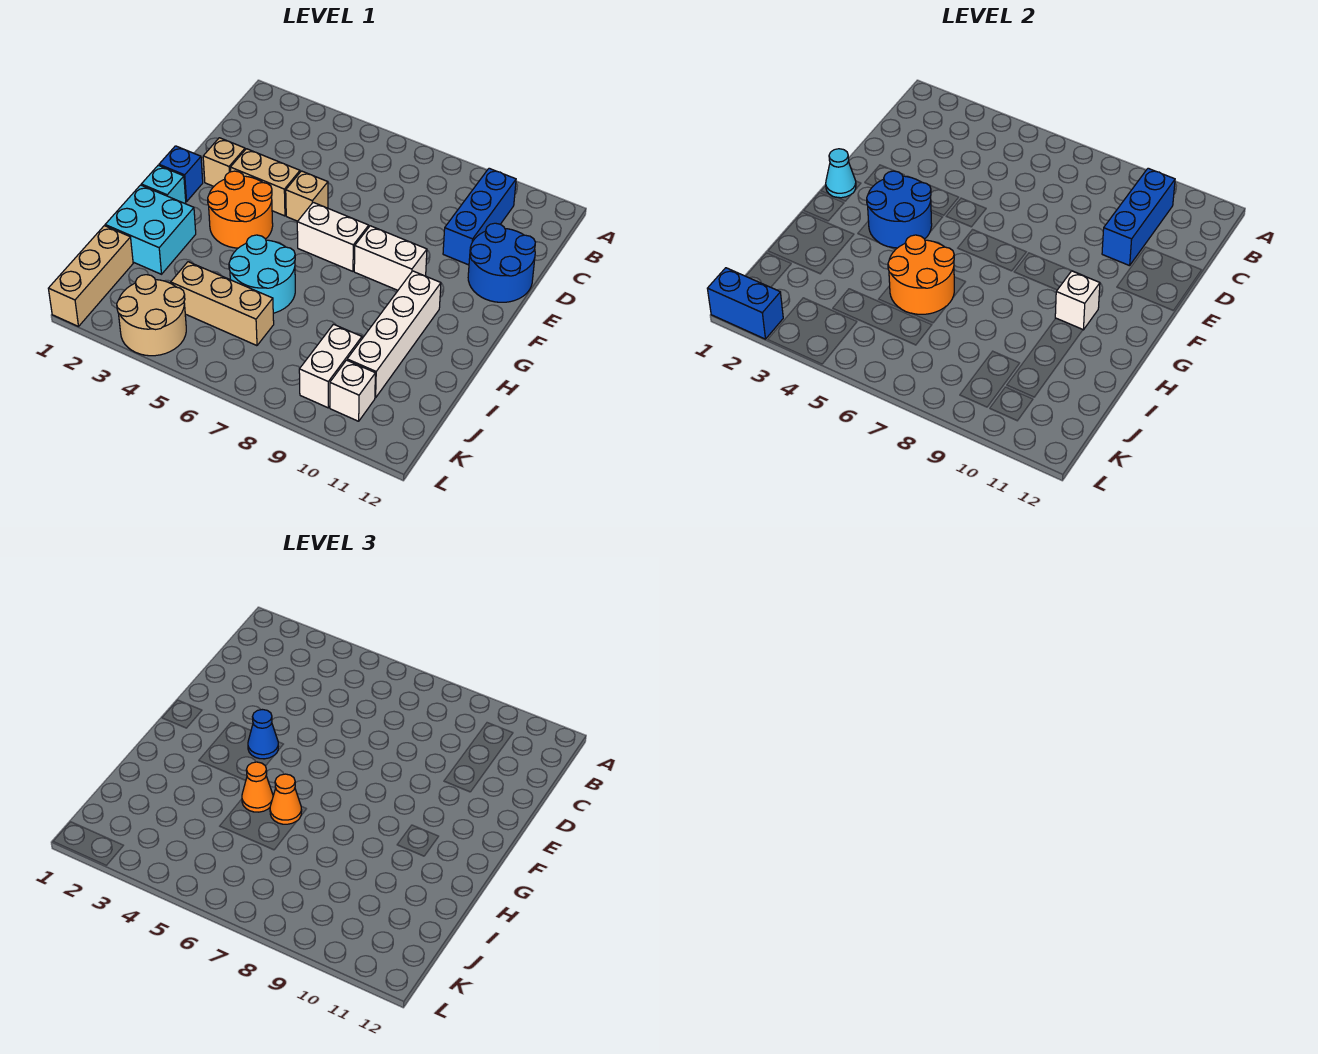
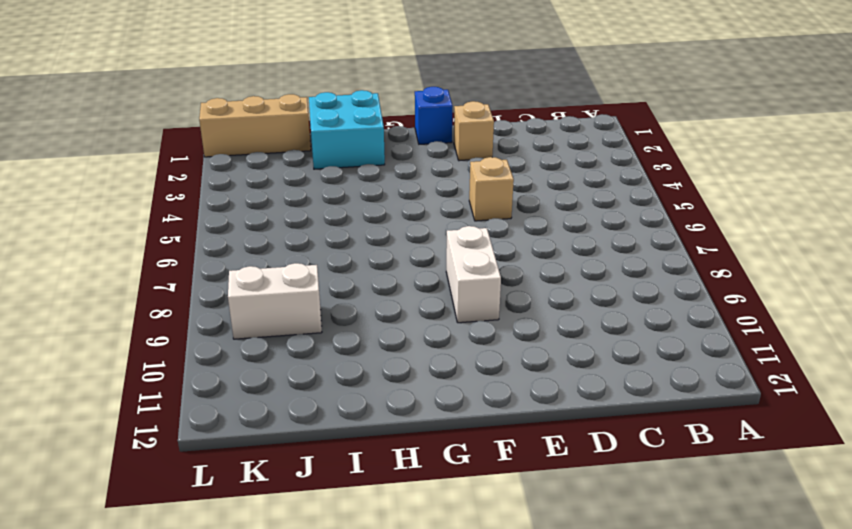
none -> blue brick B10:D10 level 1
none -> blue round brick D11:E12 level 1
none -> tan brick E3:E4 level 1

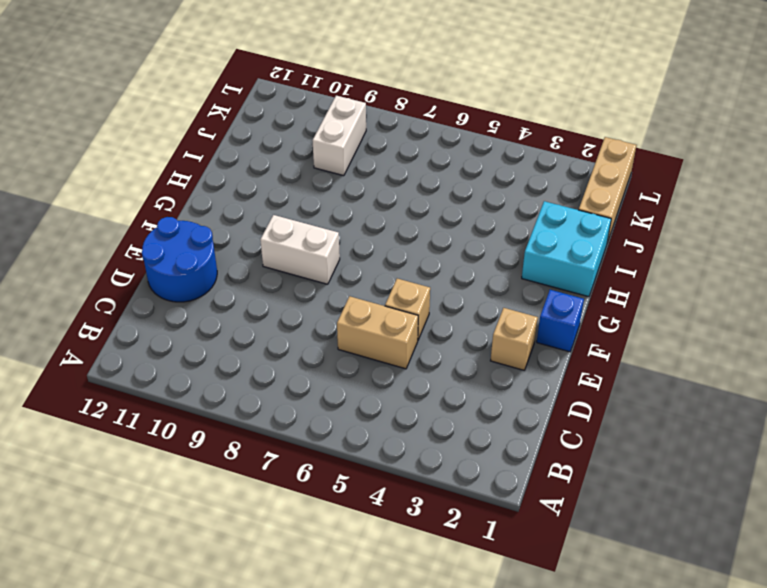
tan brick D5:D6 level 1 -> tan brick E3:E4 level 1
none -> blue brick B10:D10 level 1
none -> orange round brick F3:G4 level 1
none -> white brick F6:F7 level 1

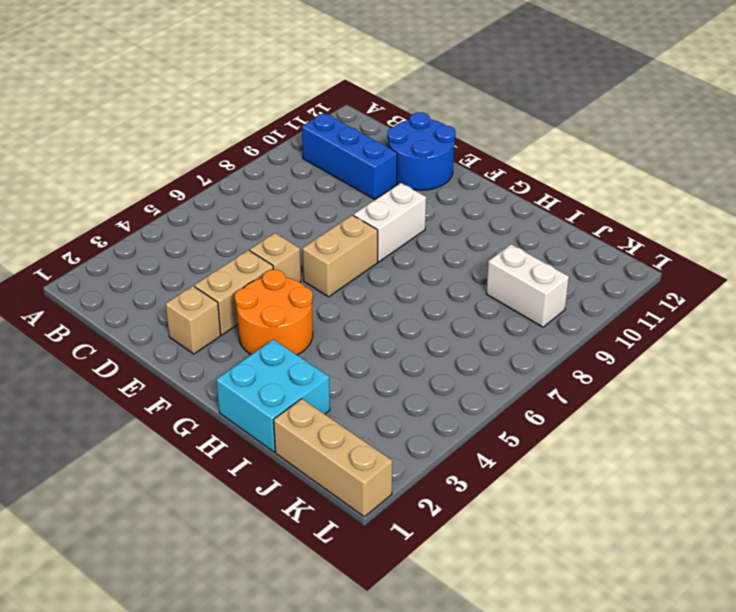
tan brick F6:F7 level 1 -> white brick F6:F7 level 1
none -> blue brick F1 level 1
none -> cyan brick G1 level 1
none -> white brick G10:J10 level 1

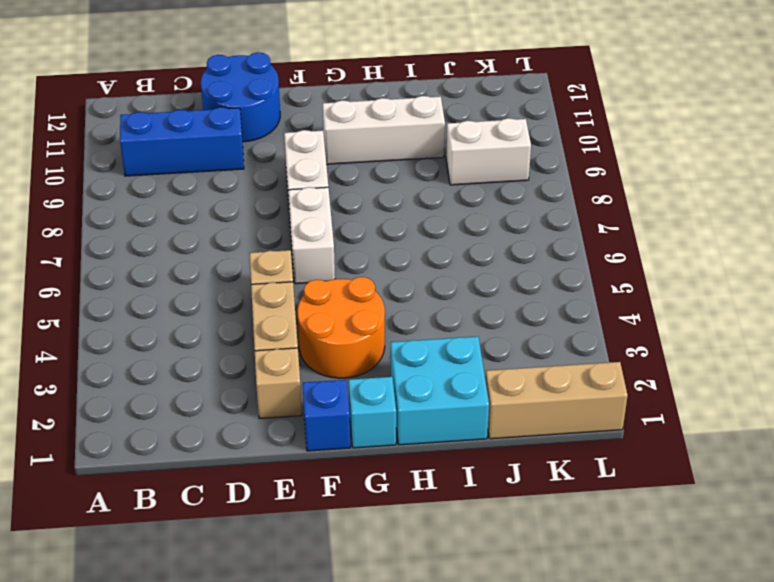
white brick G10:I10 level 1 -> white brick G10:J10 level 1
none -> cyan round brick H5:I6 level 1
none -> tan brick J4:J6 level 1
none -> tan round brick K3:L4 level 1

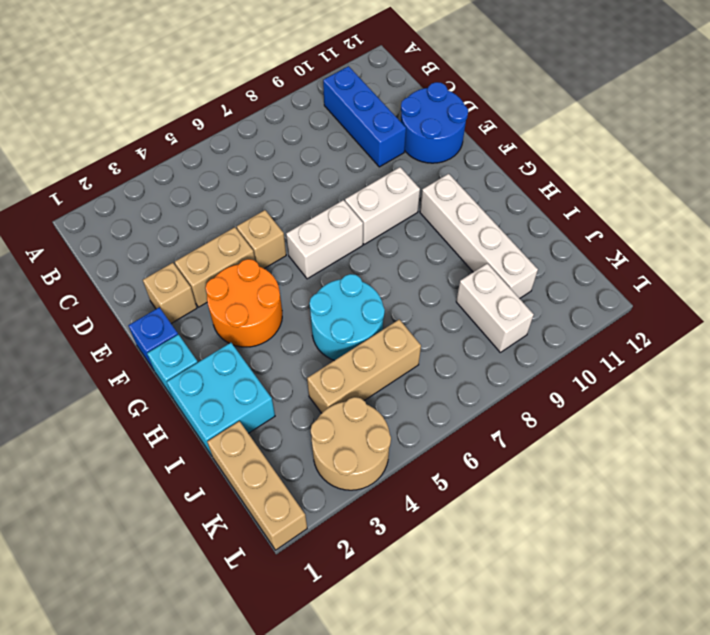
none -> white brick K10 level 1
none -> blue brick B10:D10 level 2
none -> cyan cone F1 level 2

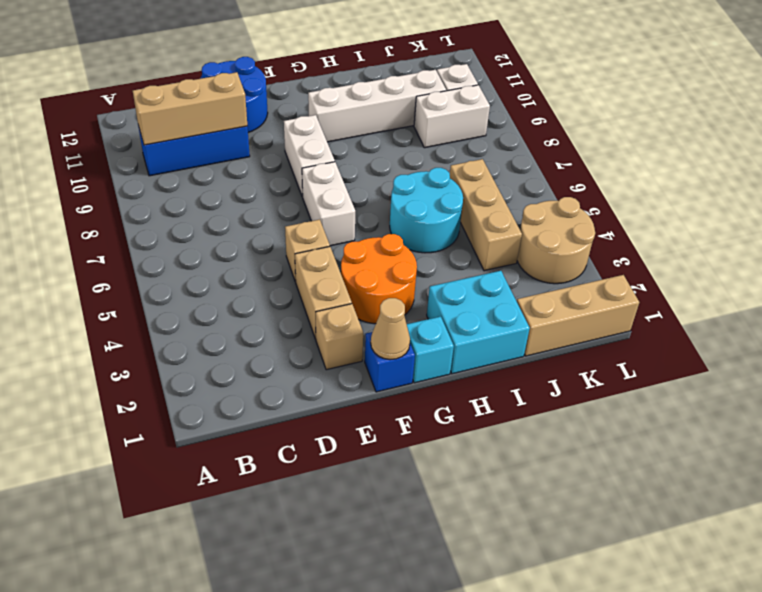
tan brick B10:D10 level 2 -> blue brick B10:D10 level 2
tan cone F1 level 2 -> cyan cone F1 level 2
none -> blue round brick F3:G4 level 2
none -> white brick G10 level 2
none -> orange round brick H5:I6 level 2

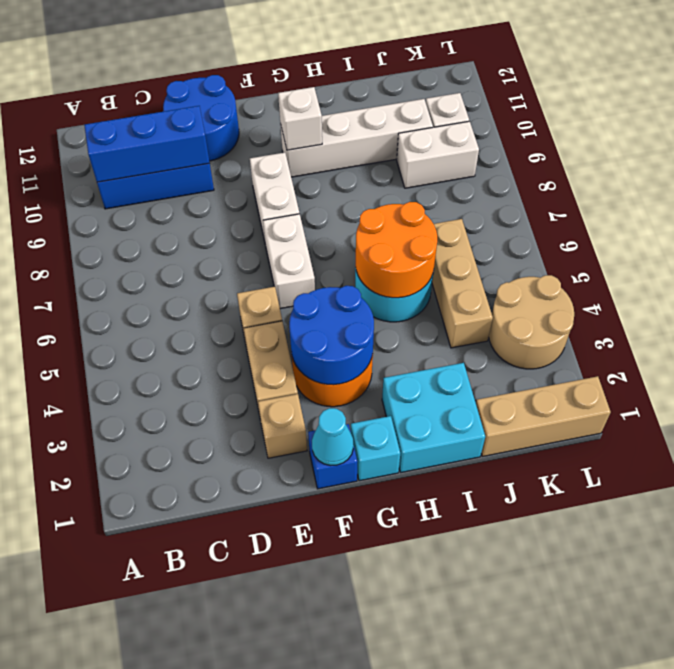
none -> blue brick L1:L2 level 2
none -> blue cone F4 level 3
none -> orange cone H5 level 3

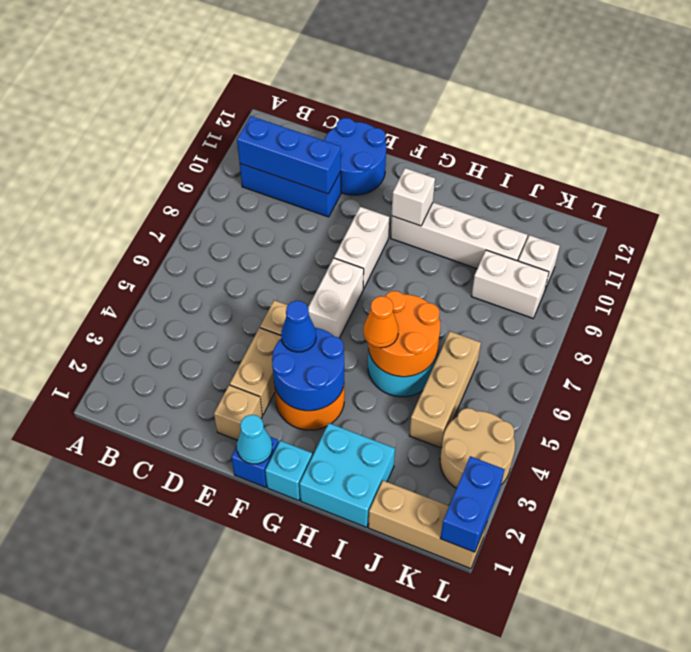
none -> orange cone H6 level 3

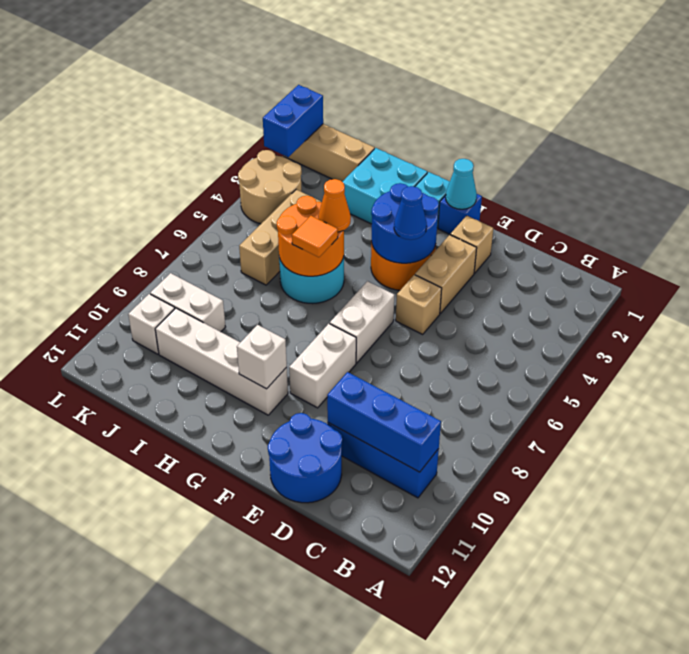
orange tile H6 level 3 -> orange cone H6 level 3

